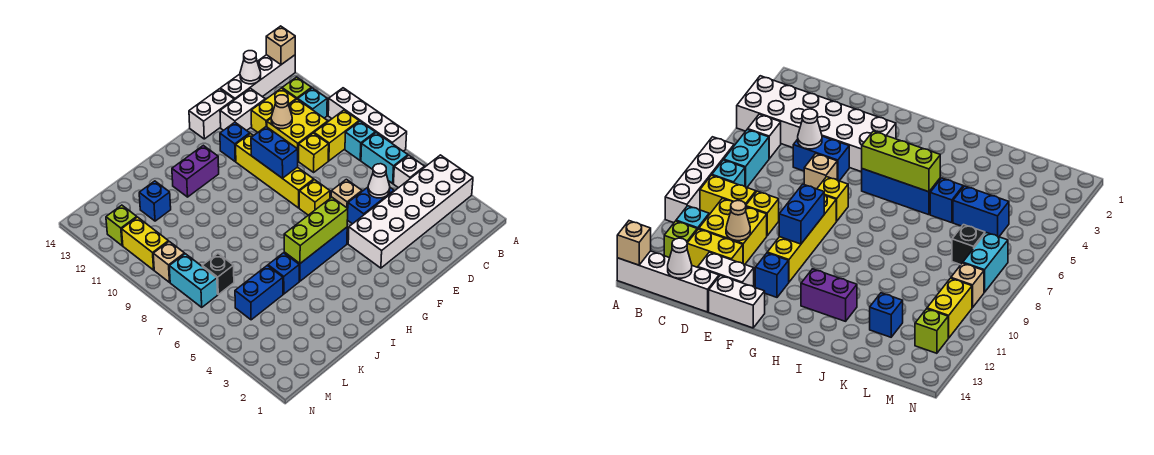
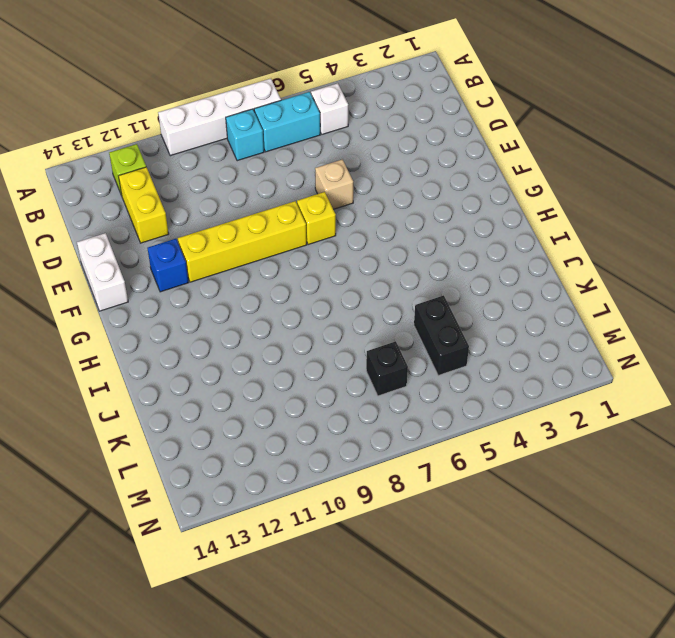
black brick K5:L5 level 1 -> blue brick K5:L5 level 1
none -> white brick A3:F4 level 1
none -> white brick A14:D14 level 1
none -> yellow brick B9:C9 level 1
none -> cyan brick B11 level 1

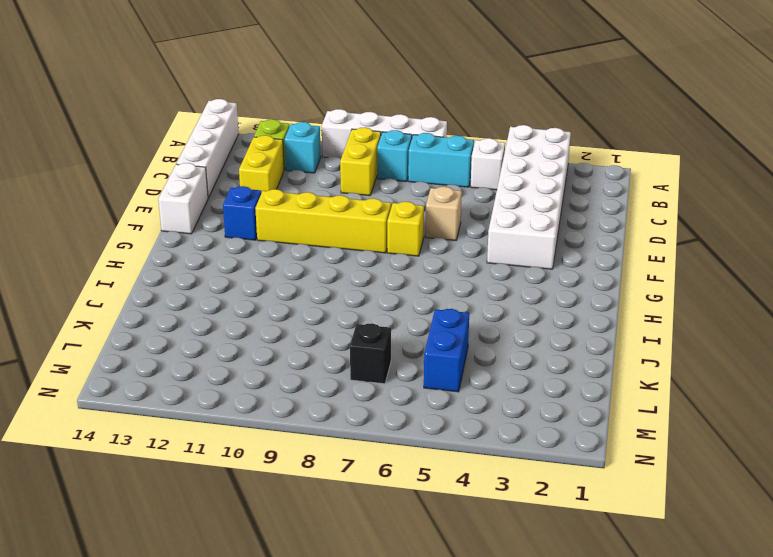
none -> yellow brick C10:D11 level 1
none -> blue brick D5:E5 level 1
none -> yellow brick D9 level 1
none -> white brick D13:E13 level 1

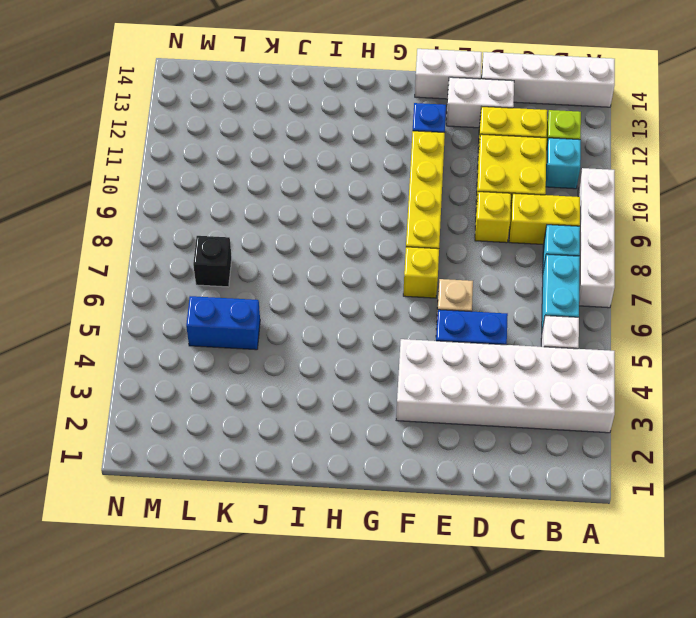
none -> blue brick G5:I5 level 1
none -> purple brick H12:I12 level 1
none -> blue brick J5 level 1
none -> blue brick K12 level 1

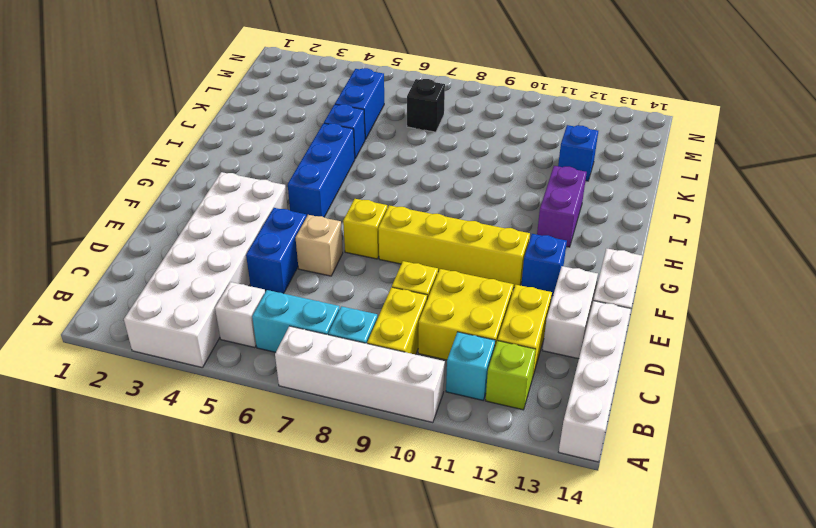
none -> cyan brick M7:M8 level 1
none -> tan brick M9 level 1
none -> yellow brick M10:M11 level 1
none -> lime brick M12 level 1

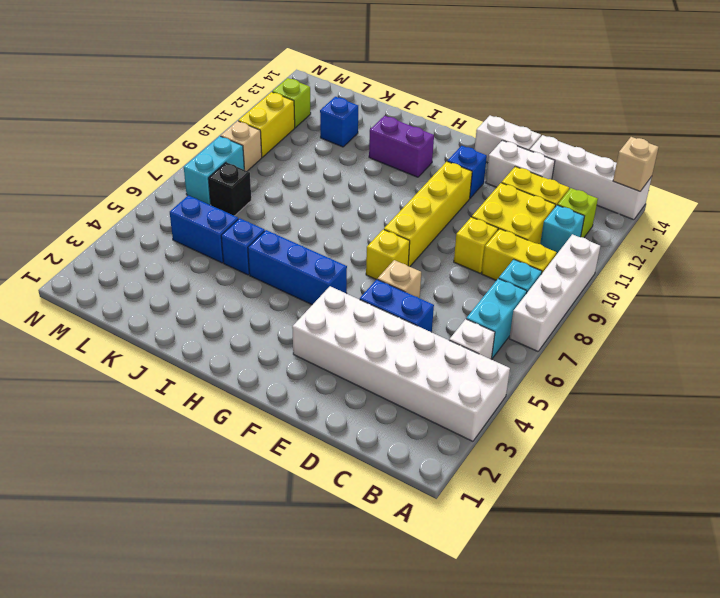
none -> white cone C14 level 2
none -> white cone D5 level 2
none -> tan cone D11 level 2
none -> blue brick F9:F10 level 2

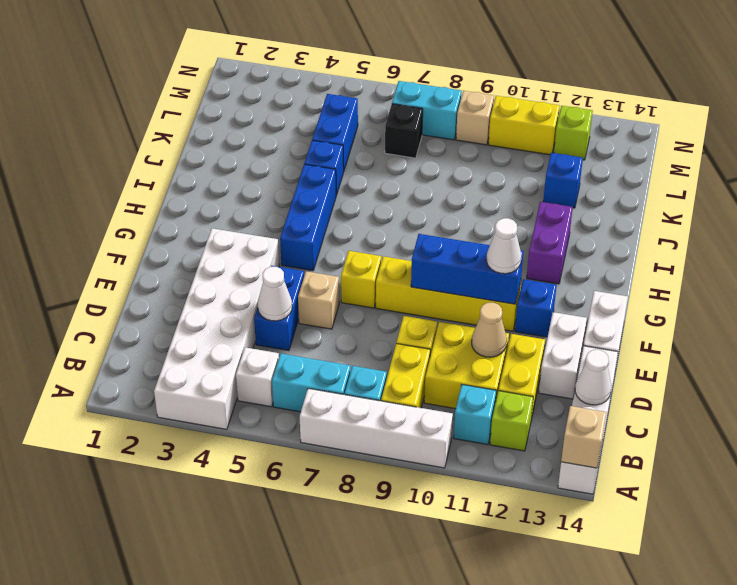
blue brick F9:F11 level 2 -> blue brick F9:F10 level 2
white cone F11 level 3 -> none
none -> lime brick G5:I5 level 2

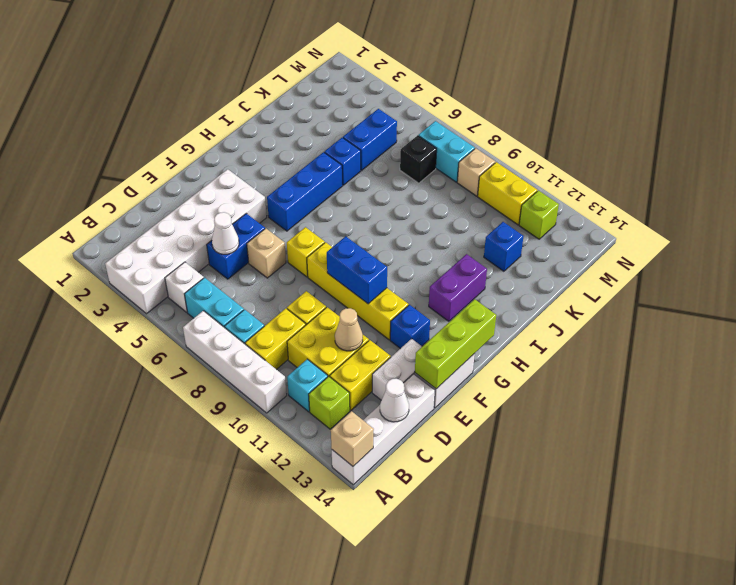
lime brick E14:G14 level 2 -> lime brick G5:I5 level 2

